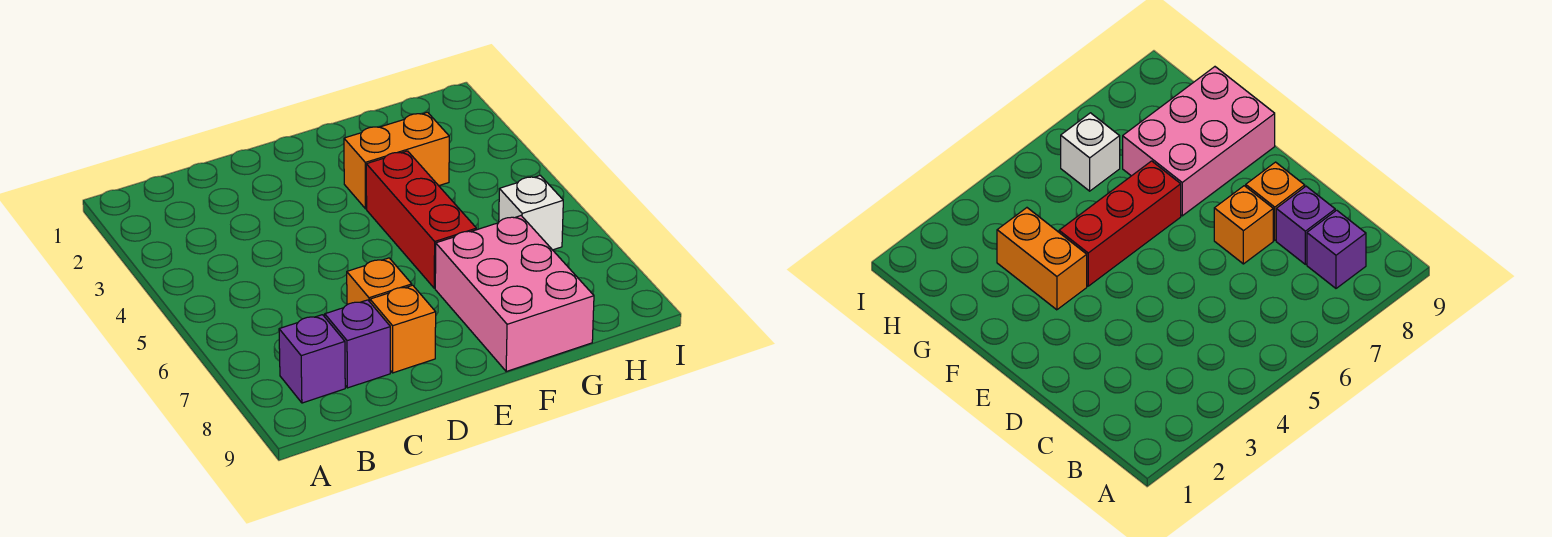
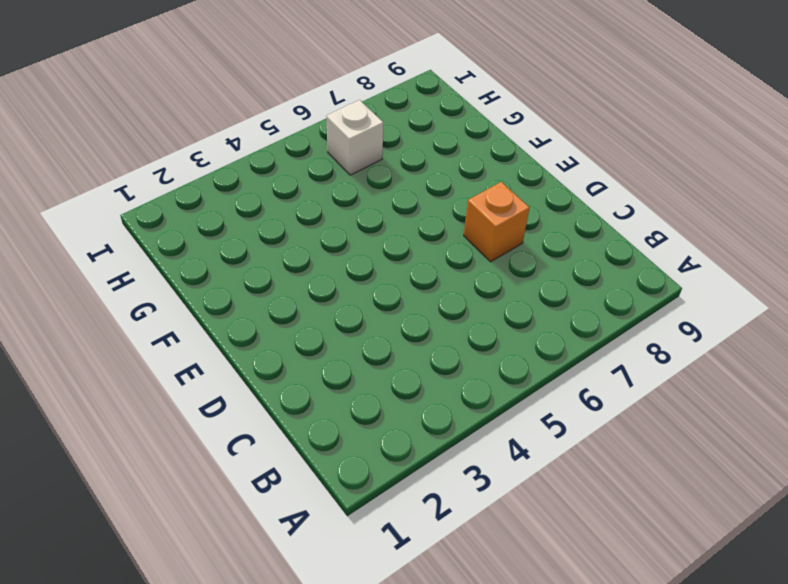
none -> purple brick B8 level 1
none -> purple brick C8 level 1

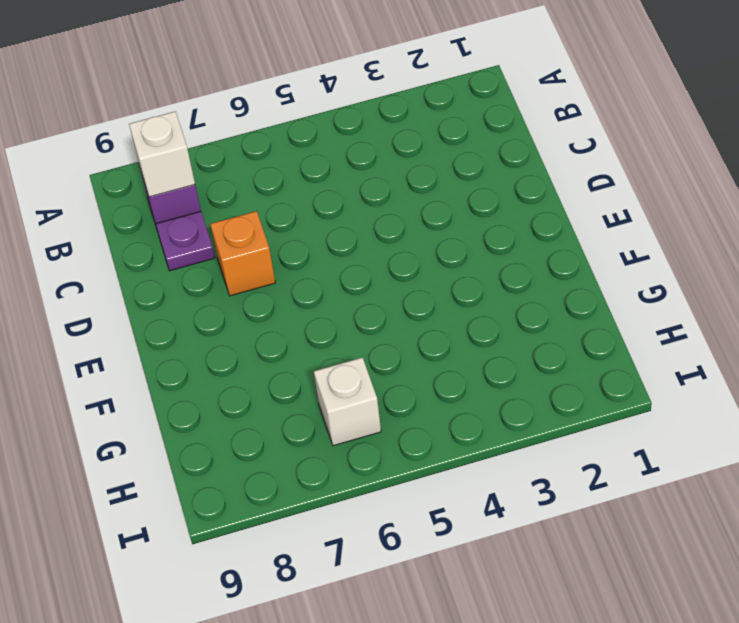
white brick B8 level 2 -> none
purple plate C8 level 1 -> purple brick C8 level 1
none -> orange brick D8 level 1
none -> orange brick F3:G3 level 1

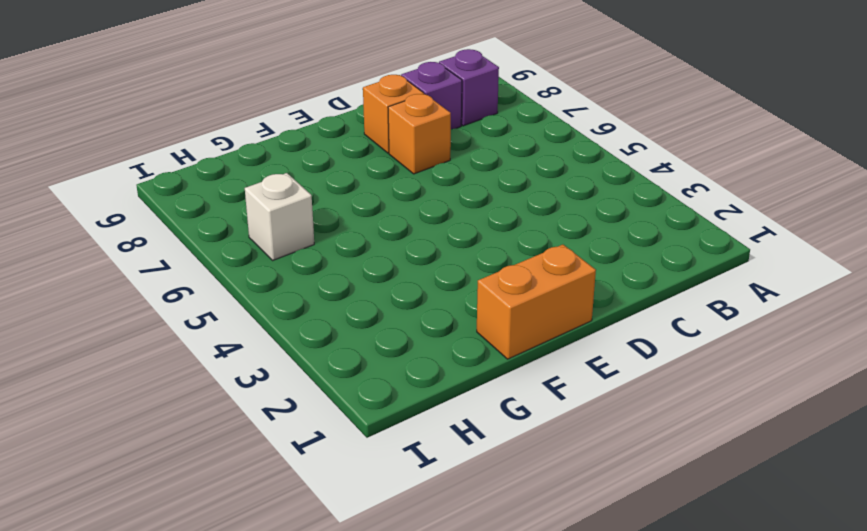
orange brick E1:F1 level 1 -> orange brick F3:G3 level 1
none -> red brick F4:F6 level 1
none -> pink brick F7:G9 level 1

